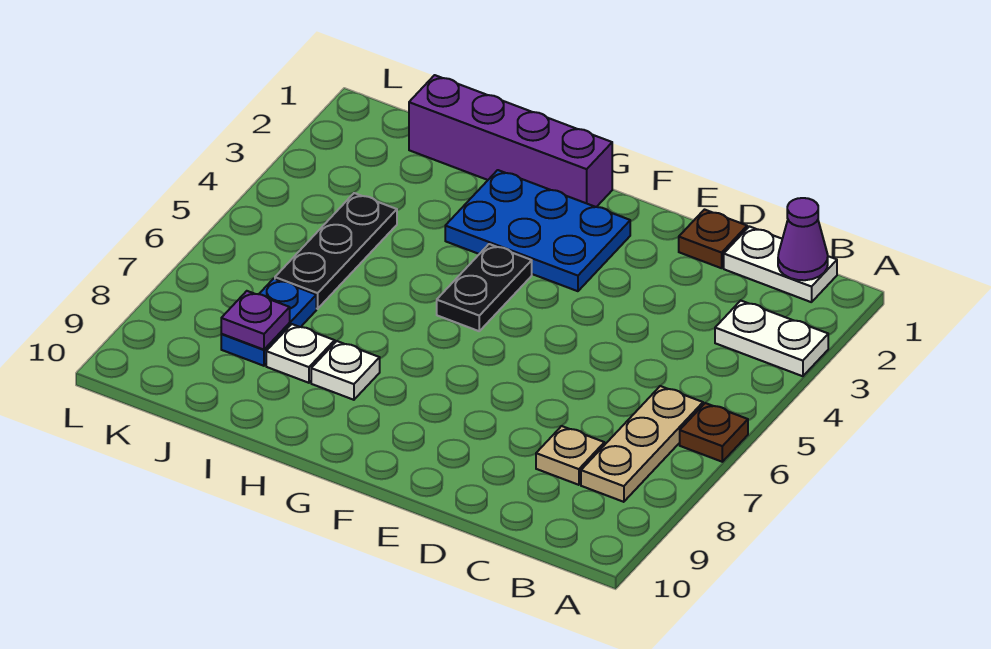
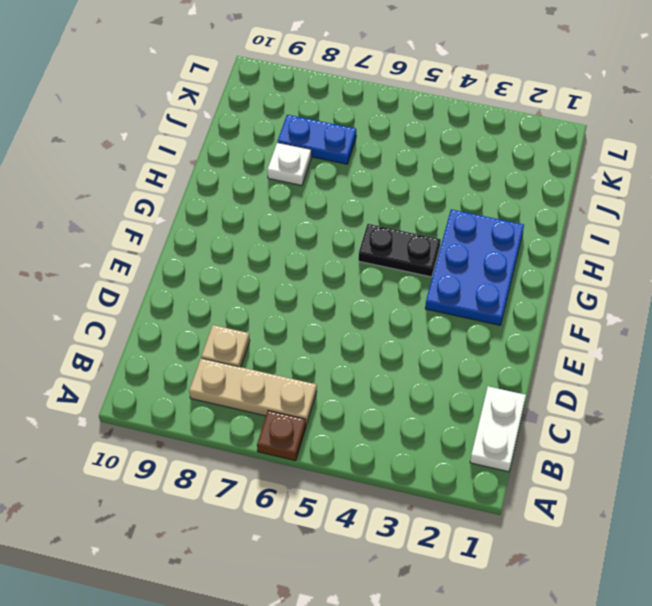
none -> white plate A3:B3 level 1
none -> brown plate D1 level 1
none -> purple brick G1:J1 level 1

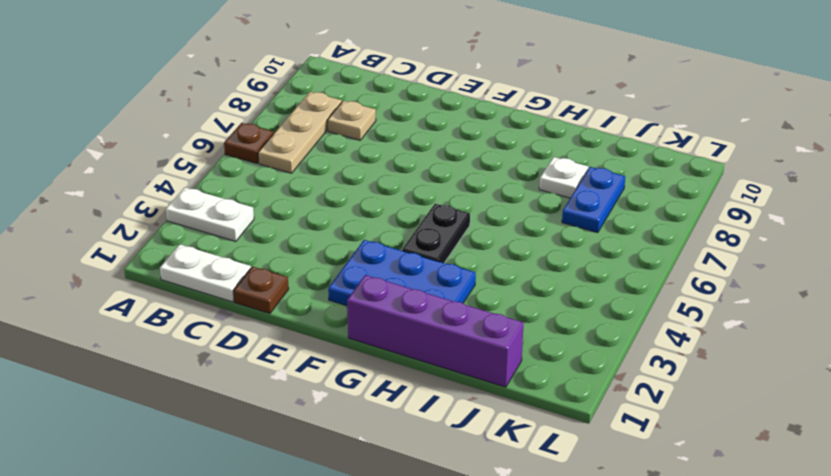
none -> white plate H8 level 1
none -> black plate J4:J6 level 1
none -> purple cone B1 level 2

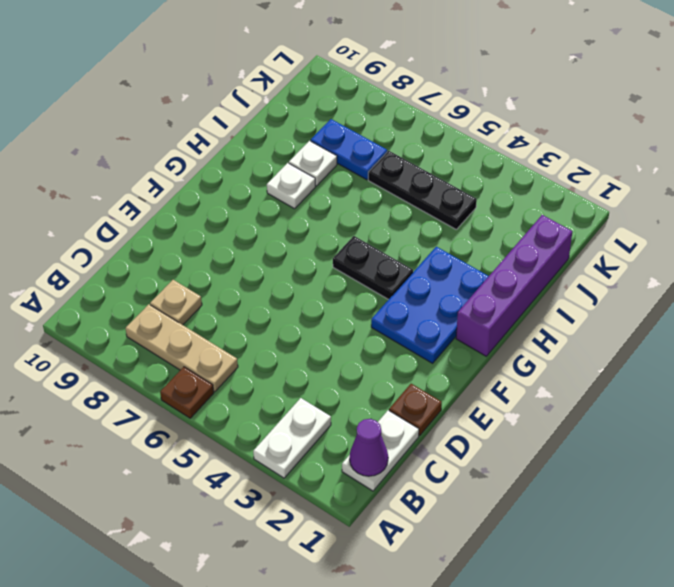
none -> purple plate J8 level 2

